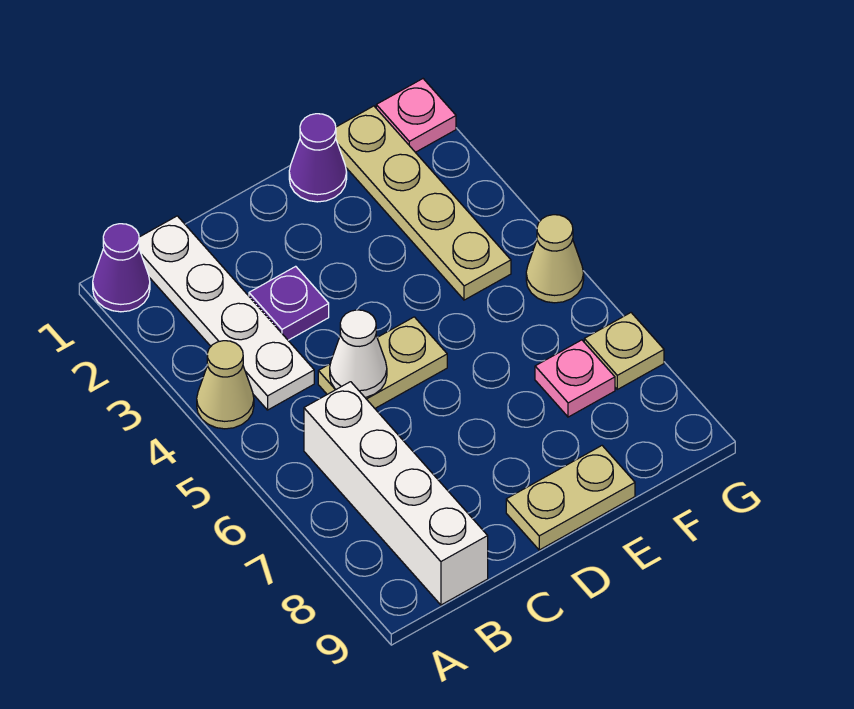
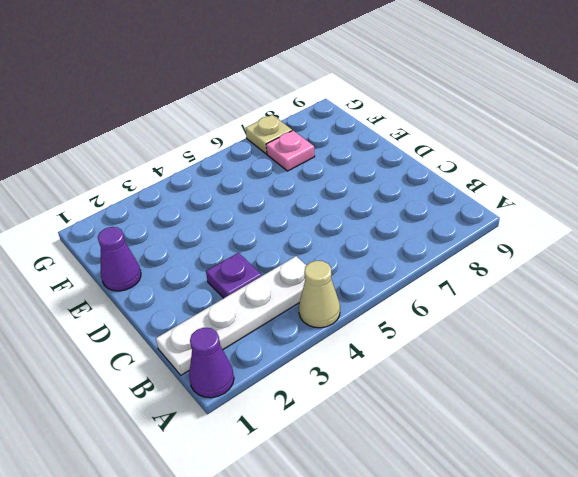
none -> white brick B6:B9 level 1
none -> tan plate C5:D5 level 1
none -> tan plate D9:E9 level 1

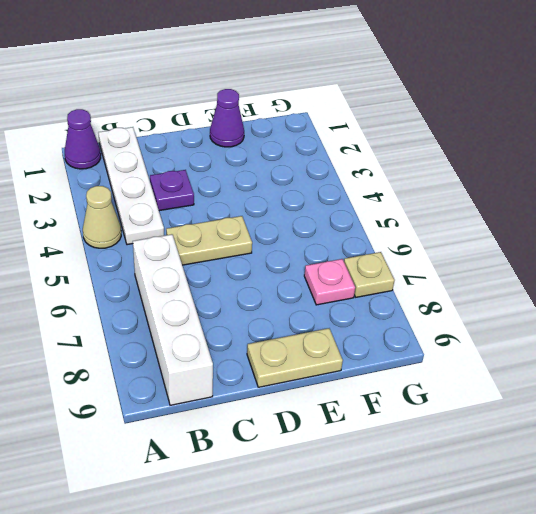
none -> tan plate F1:F4 level 1
none -> pink plate G1 level 1
none -> tan cone G5 level 1

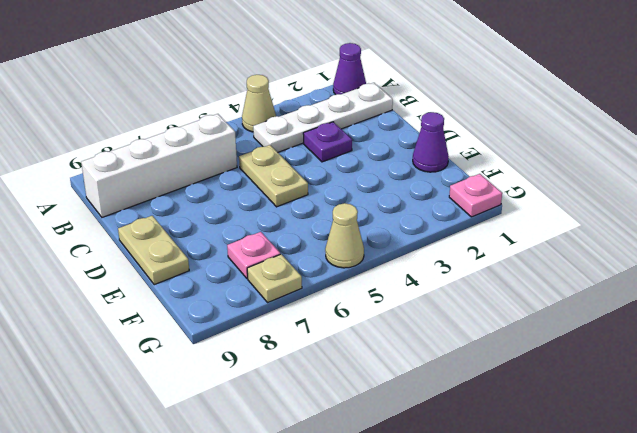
none -> tan plate F1:F4 level 1
none -> white cone C5 level 2

